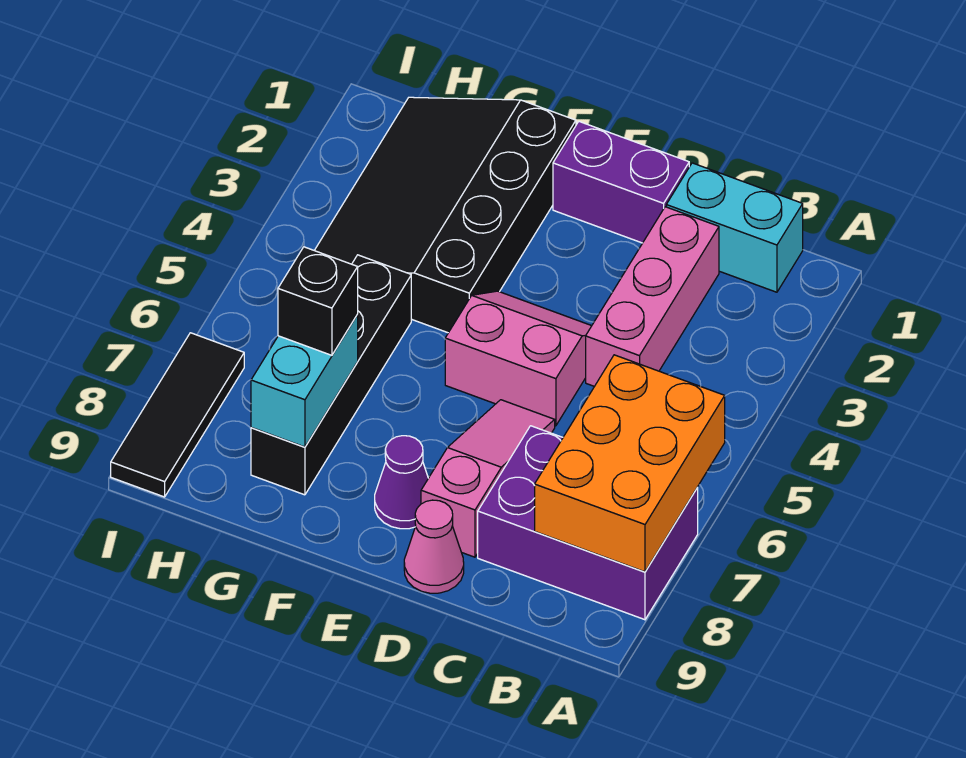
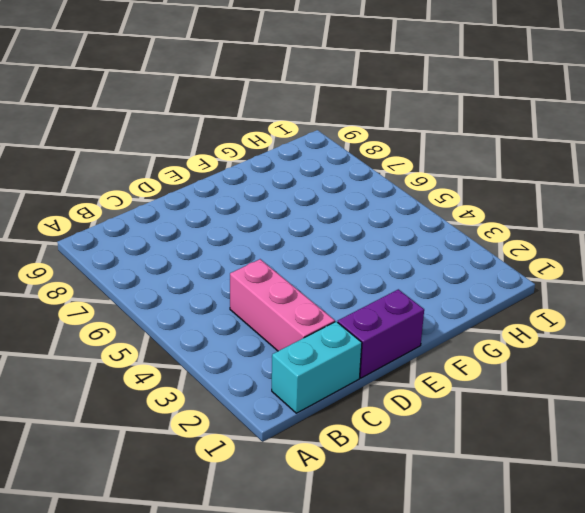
none -> purple brick A7:C8 level 1
none -> pink slope D4:E5 level 1 top 5
none -> pink slope D6:D8 level 1 top 8

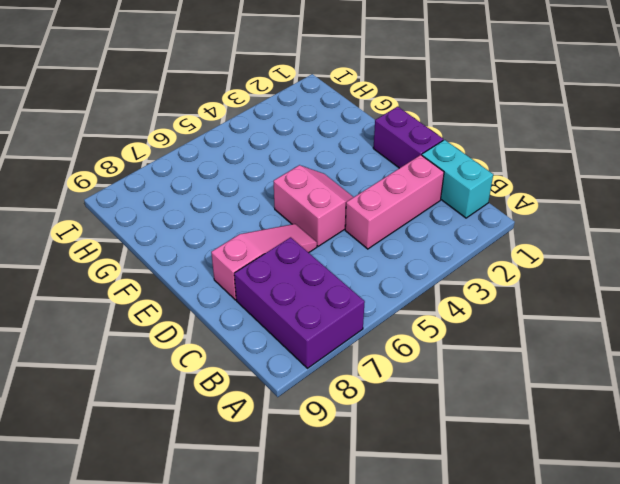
none -> pink cone D9 level 1
none -> purple cone E8 level 1
none -> black slope F1:H4 level 1 top F

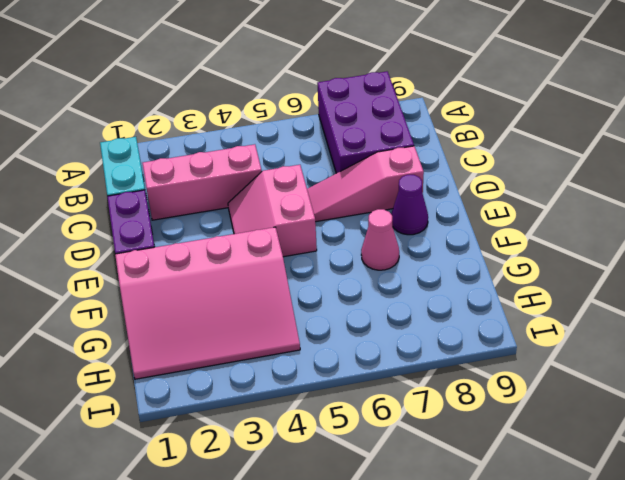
pink slope F1:H4 level 1 top F -> black slope F1:H4 level 1 top F
pink cone F7 level 1 -> pink cone D9 level 1
none -> black brick G5:G8 level 1
none -> black tile I7:I9 level 1
none -> orange brick A6:B8 level 2

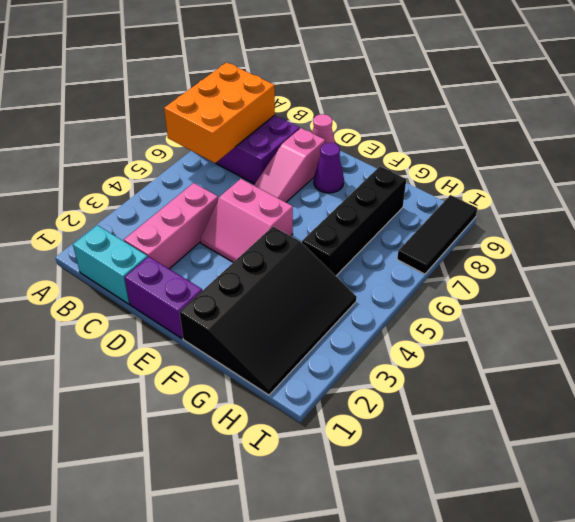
none -> cyan brick G7:G8 level 2
none -> black brick G7 level 3

